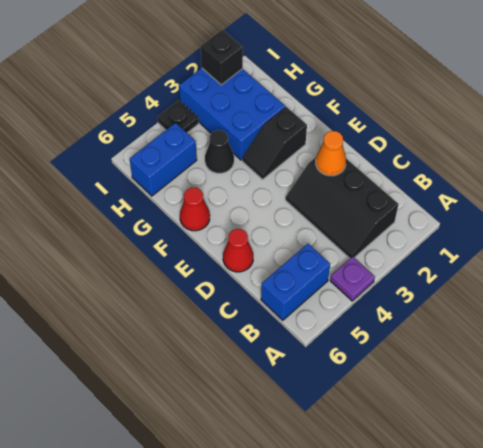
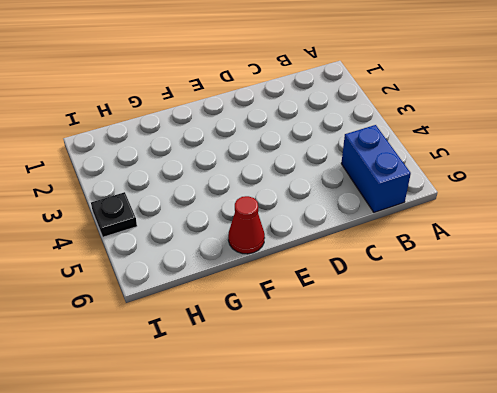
none -> purple plate A4 level 1
none -> black slope B2:D3 level 1 top 2
none -> red cone D6 level 1

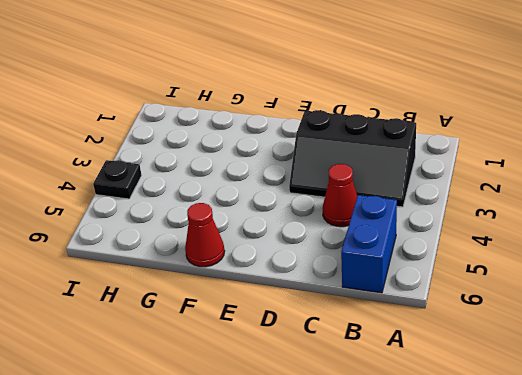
red cone C4 level 1 -> red cone D6 level 1
none -> purple plate A4 level 1
none -> black slope F2:F3 level 1 top 2
none -> blue brick G2:I3 level 1

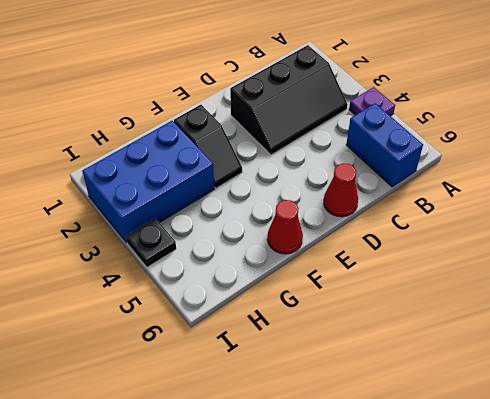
none -> black cone G4 level 1
none -> blue brick H5:H6 level 1
none -> orange cone D2 level 2

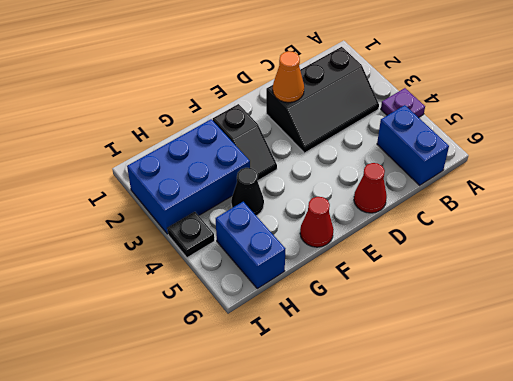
none -> black brick I2 level 2

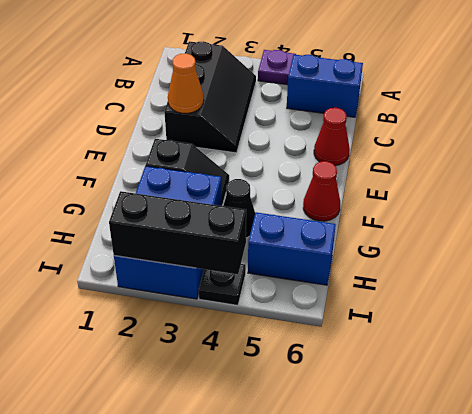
black brick I2:I4 level 2 -> black brick I2 level 2

